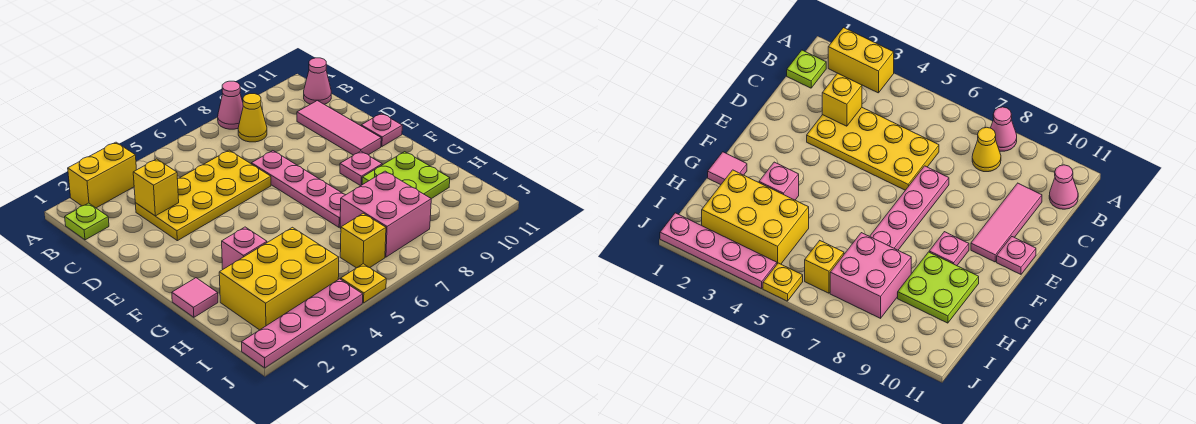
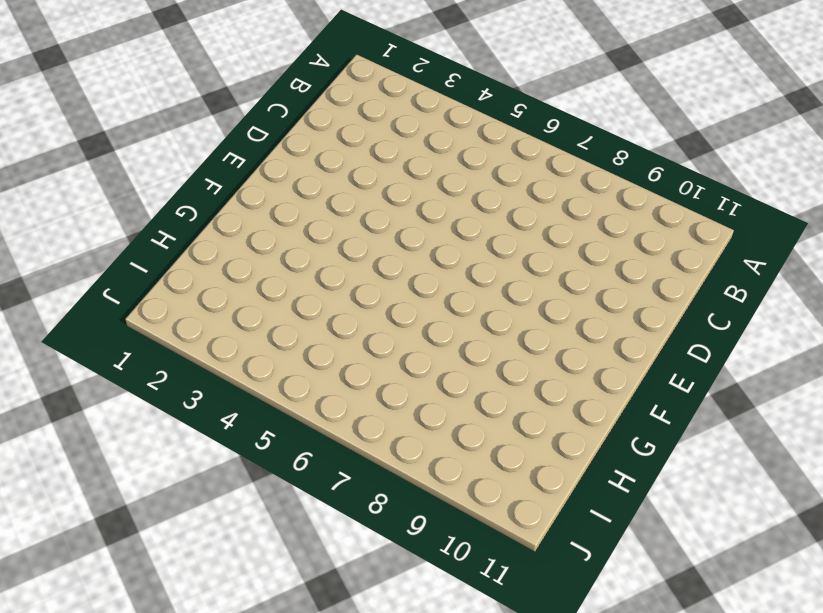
none -> yellow brick A2:A3 level 1
none -> pink cone A8 level 1
none -> lime plate B1 level 1

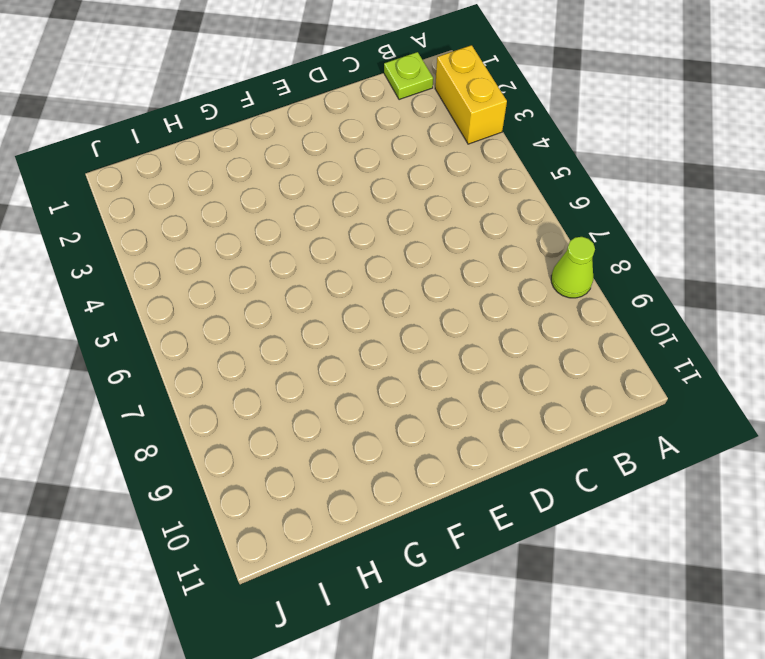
lime cone A8 level 1 -> pink cone A8 level 1
none -> yellow cone B8 level 1
none -> pink cone B11 level 1
none -> yellow plate C3:D6 level 1

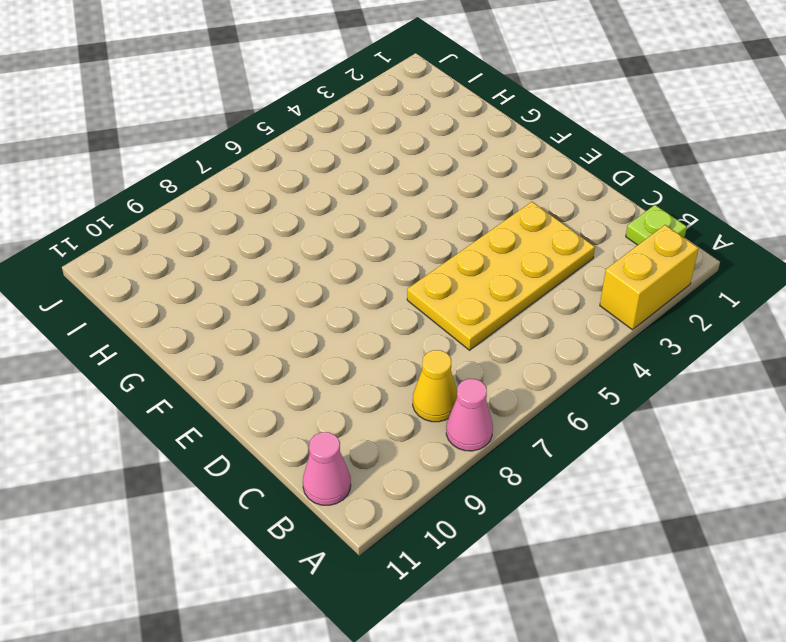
none -> pink tile C10:E10 level 1
none -> pink plate D7:G7 level 1
none -> pink plate E11 level 1

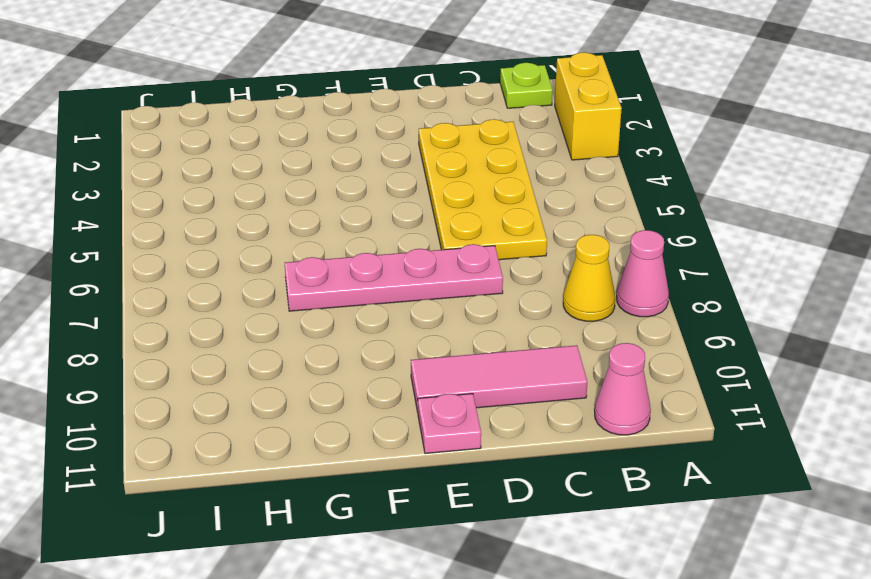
none -> pink plate F9 level 1
none -> pink tile G1 level 1
none -> pink brick G3 level 1

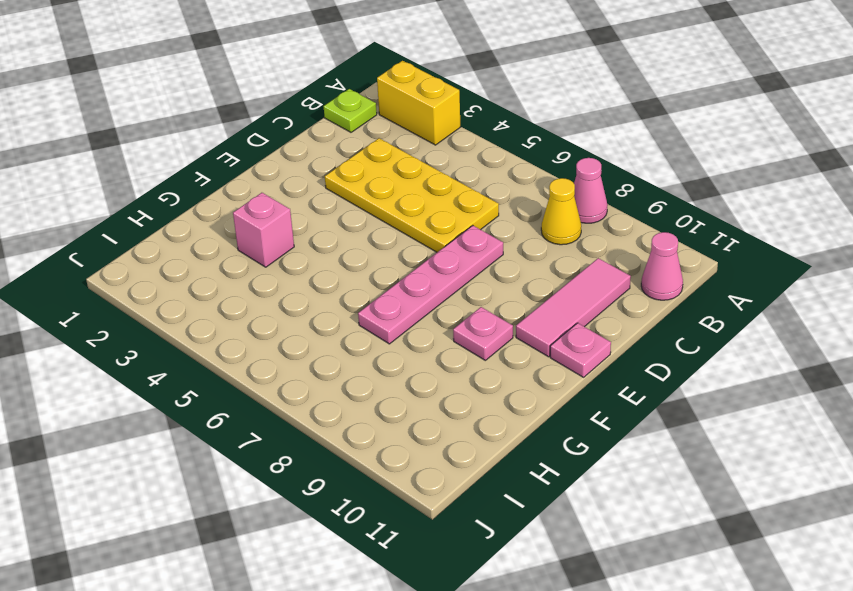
none -> pink tile G1 level 1
none -> lime plate G9:H10 level 1
none -> yellow brick H2:I4 level 1

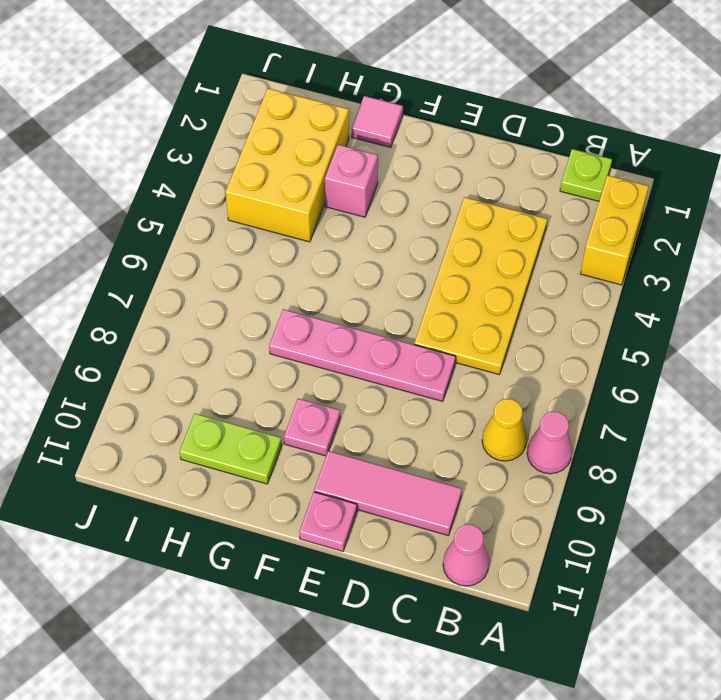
lime plate G10:H10 level 1 -> lime plate G9:H10 level 1
none -> pink brick H7:I8 level 1
none -> yellow brick I6 level 1
none -> pink plate J1:J4 level 1

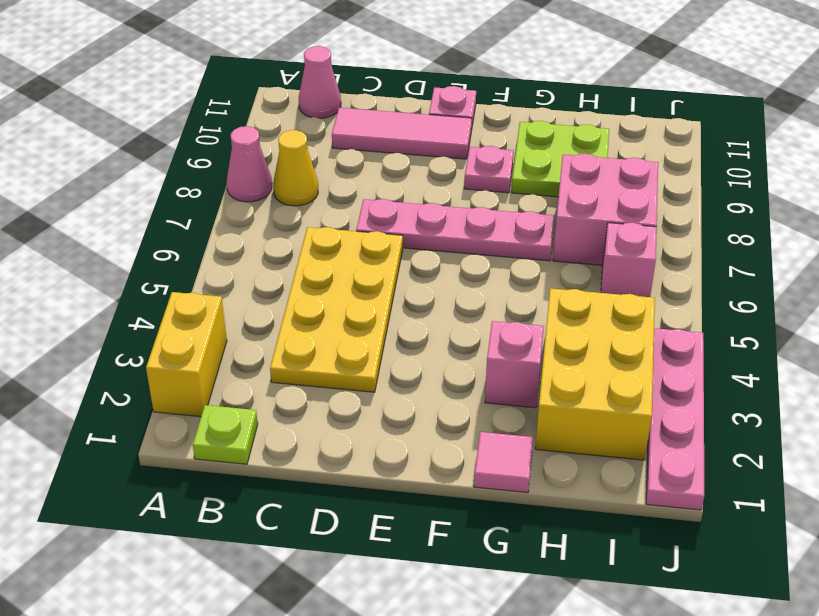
pink brick I6 level 1 -> yellow brick I6 level 1
none -> yellow plate J5 level 1
none -> yellow brick C3 level 2

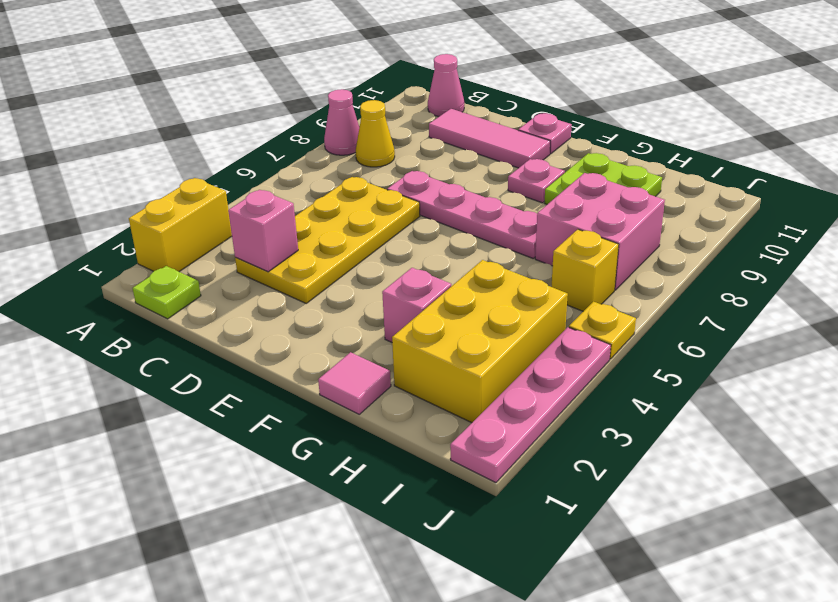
pink brick C3 level 2 -> yellow brick C3 level 2

